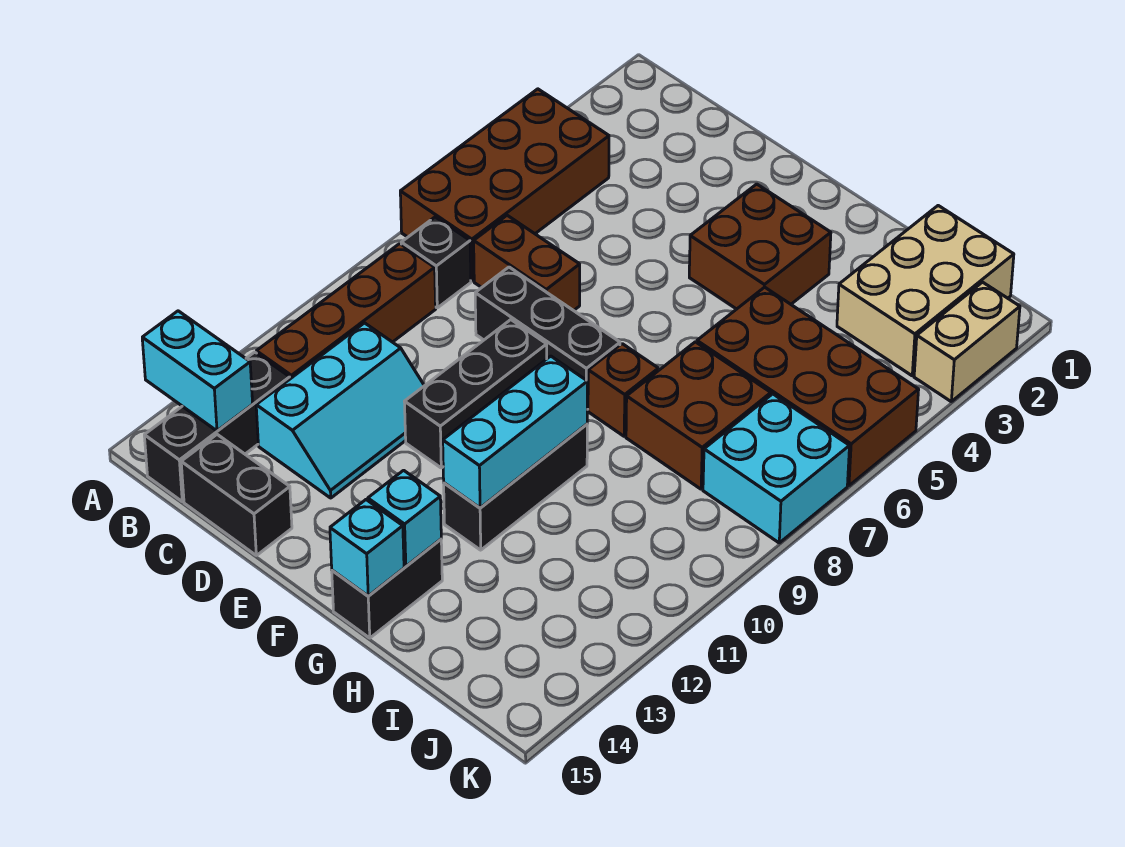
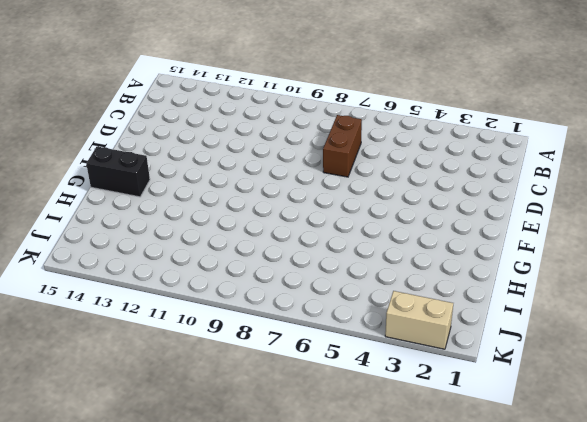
none -> brown brick A4:B7 level 1
none -> black brick B8 level 1
none -> brown brick B9:B12 level 1

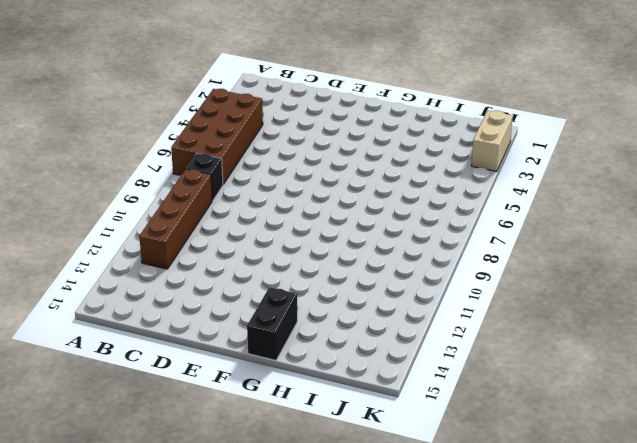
none -> black brick B13:B15 level 1
none -> brown brick C7:D7 level 1
none -> cyan slope C11:D13 level 1 top C

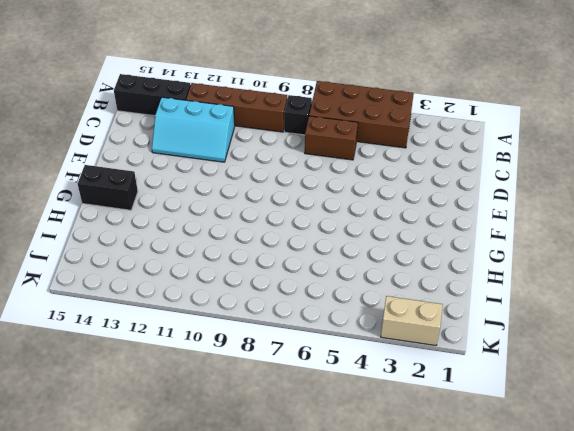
brown brick C6:C7 level 1 -> brown brick C7:D7 level 1
none -> black brick C15:D15 level 1
none -> black brick D8:F8 level 1
none -> black brick E9:E11 level 1

